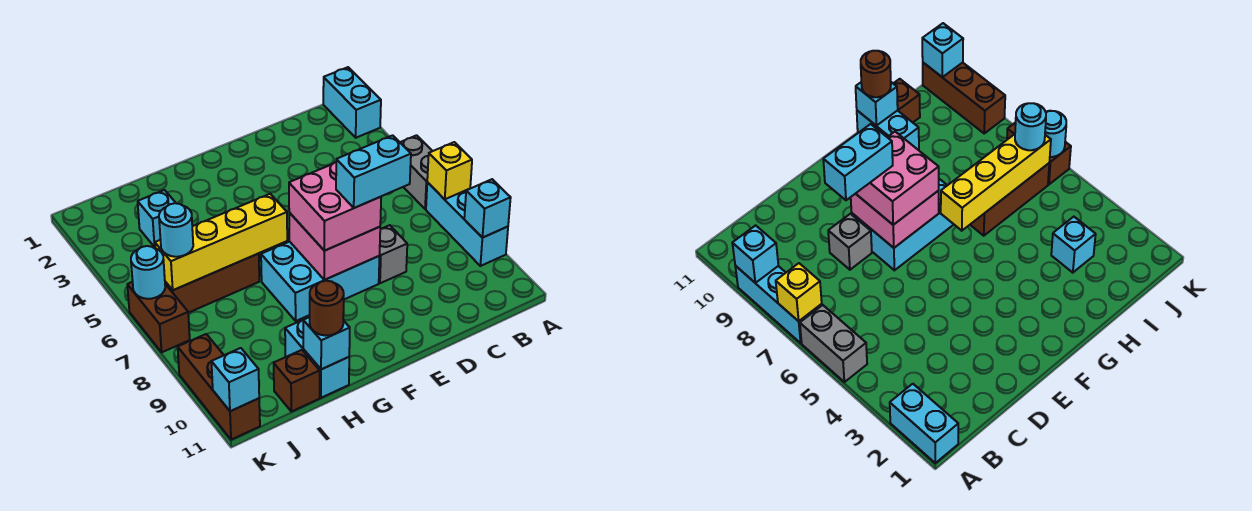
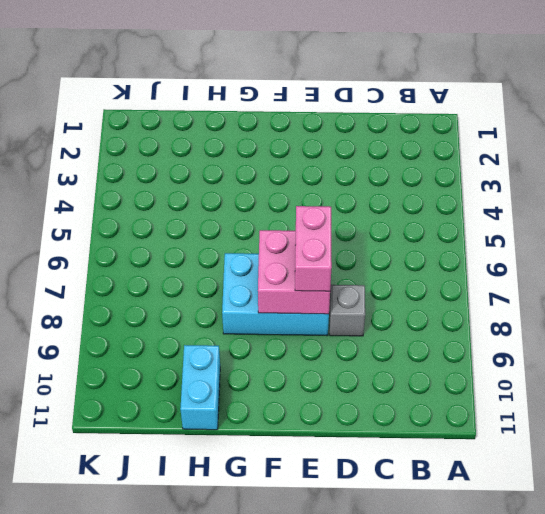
pink brick E7:E8 level 3 -> pink brick E7:F8 level 3
none -> cyan brick A1:A2 level 1
none -> grey brick A5:A6 level 1
none -> cyan brick A7:A9 level 1

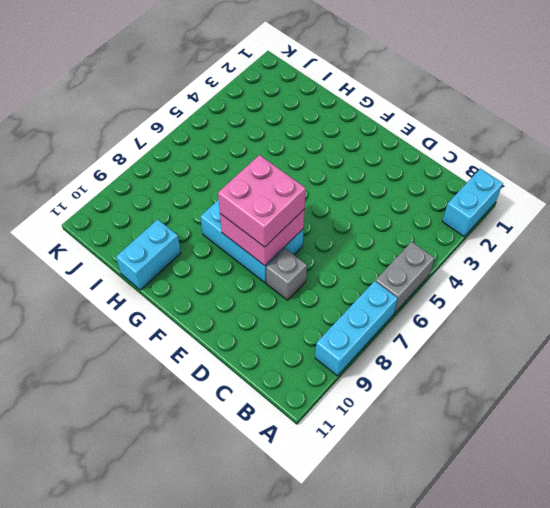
none -> brown brick H6:J6 level 1
none -> cyan brick I3 level 1
none -> brown brick I11 level 1

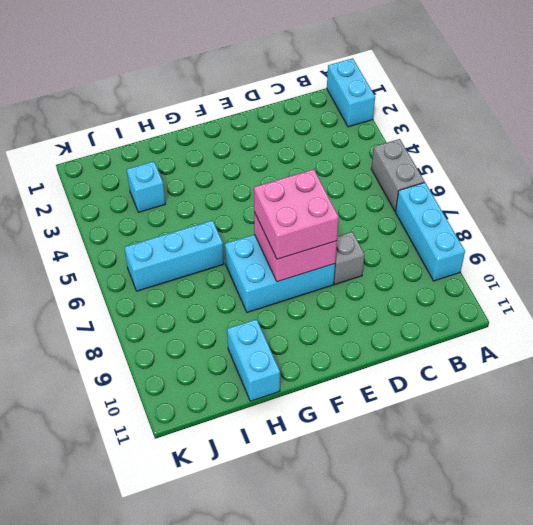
cyan brick H6:J6 level 1 -> brown brick H6:J6 level 1
none -> brown brick I11 level 1
none -> brown brick K6:K7 level 1
none -> brown brick K9:K11 level 1

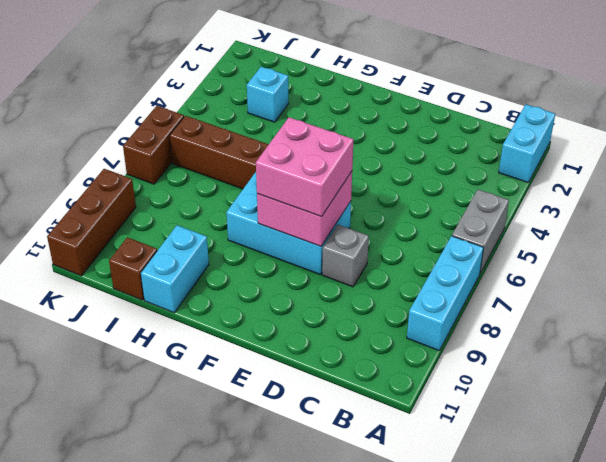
none -> yellow brick A7 level 2
none -> cyan brick A9 level 2
none -> yellow brick G6:J6 level 2

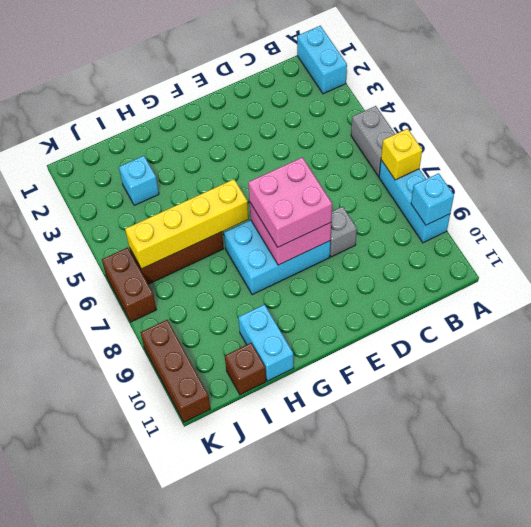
none -> cyan brick H11 level 2
none -> cyan round brick K6 level 2
none -> cyan brick K11 level 2

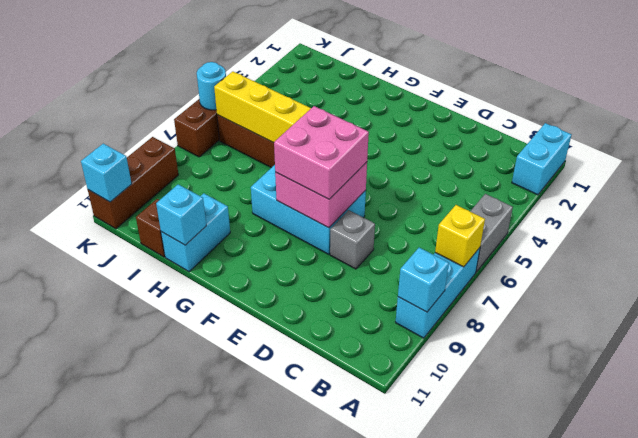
none -> cyan brick I3 level 1
none -> brown round brick H11 level 3
none -> cyan round brick J6 level 3

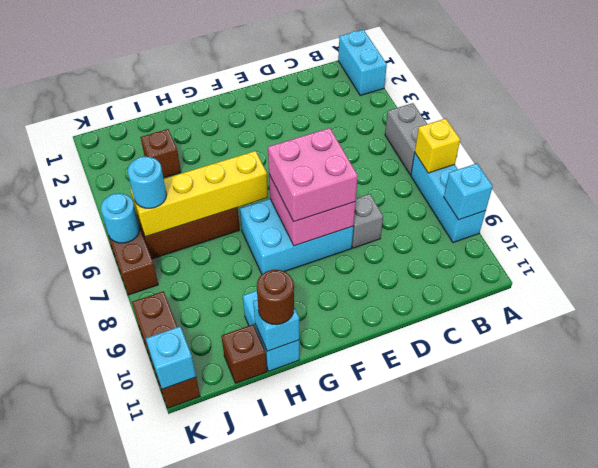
brown brick I3 level 1 -> cyan brick I3 level 1
none -> cyan brick D8:E8 level 4

